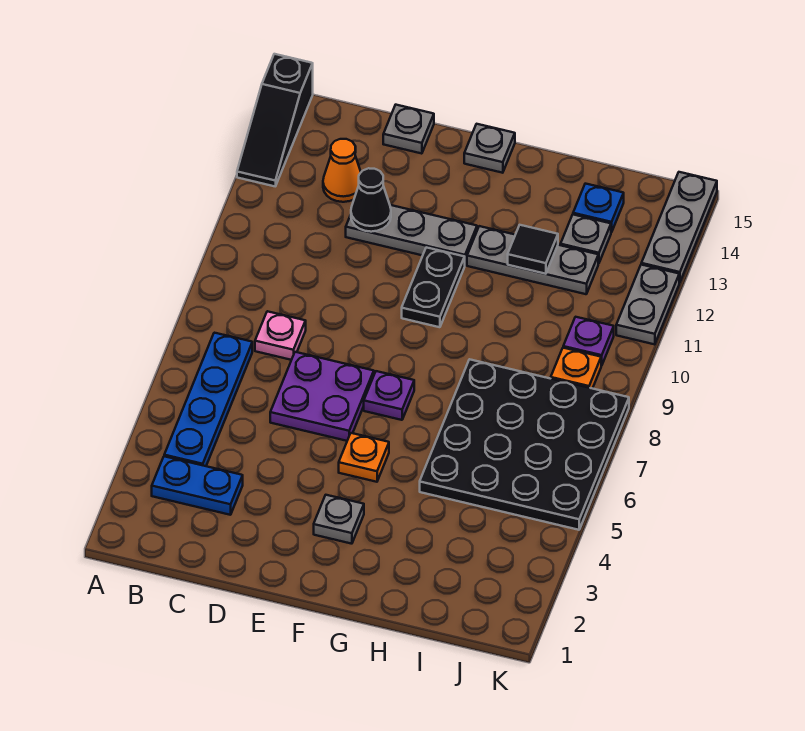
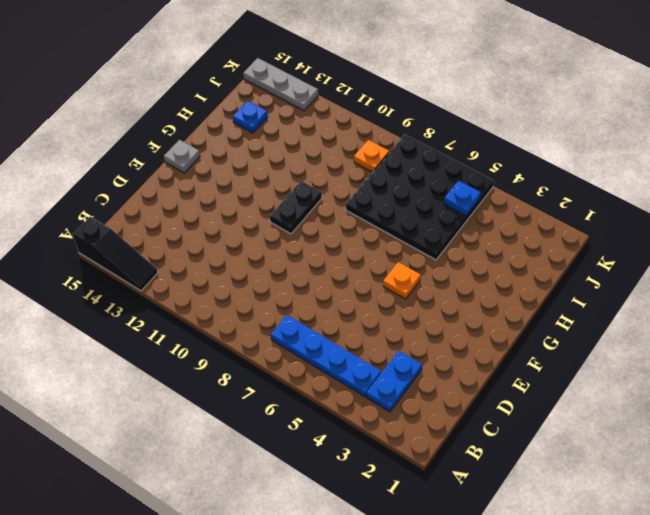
black plate F10:G10 level 1 -> black plate F10:F11 level 1
blue plate J5 level 2 -> none
none -> pink plate C8 level 1
none -> orange cone C13 level 1
none -> purple plate D6:E7 level 1

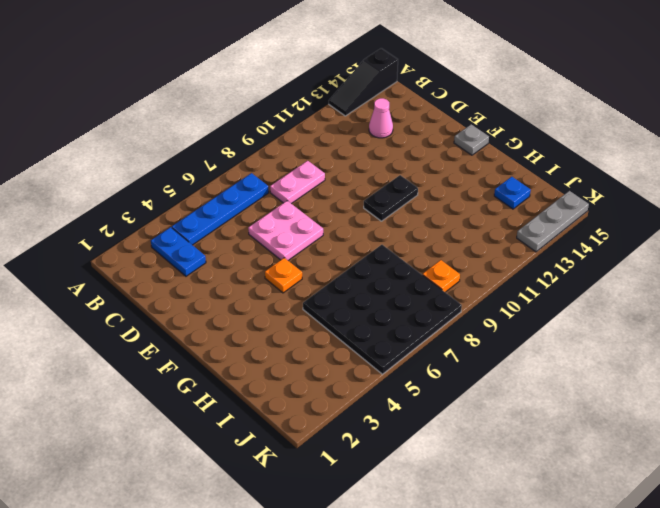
pink plate C8:C9 level 1 -> pink plate C8 level 1
pink cone C13 level 1 -> orange cone C13 level 1
pink plate D6:E7 level 1 -> purple plate D6:E7 level 1
none -> grey plate D12:F12 level 1
none -> grey plate D15 level 1
none -> grey plate F3 level 1

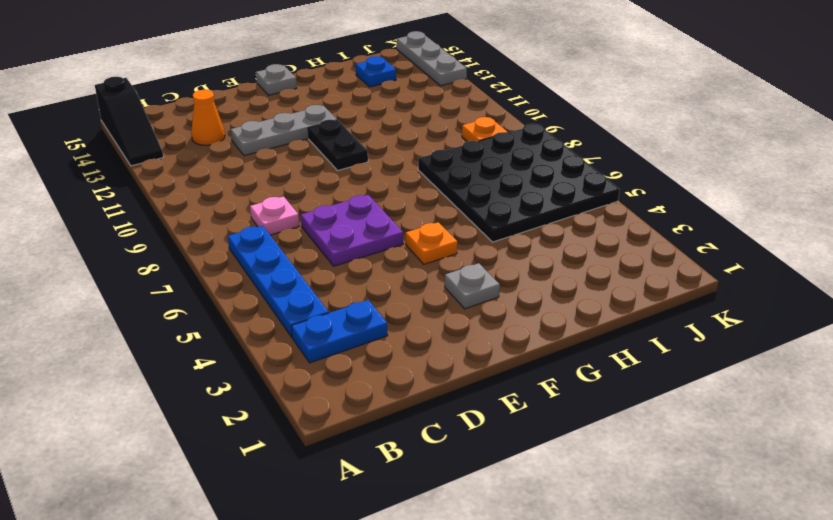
none -> grey plate D15 level 1
none -> purple plate F7 level 1
none -> grey plate G12:I12 level 1

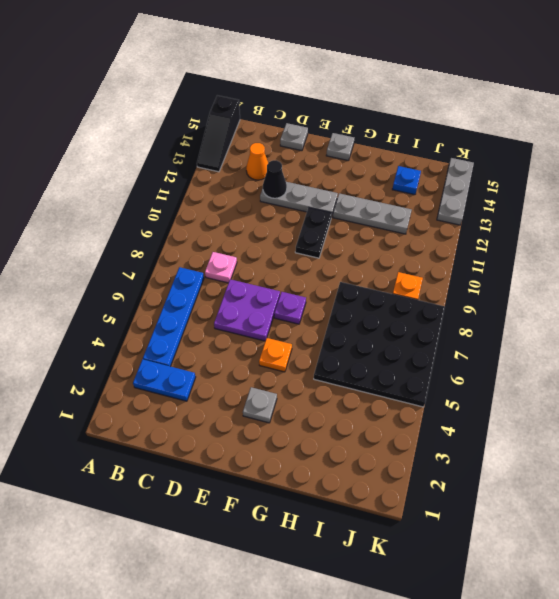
none -> grey plate I13 level 1
none -> purple plate J10 level 1
none -> grey plate K11:K12 level 1

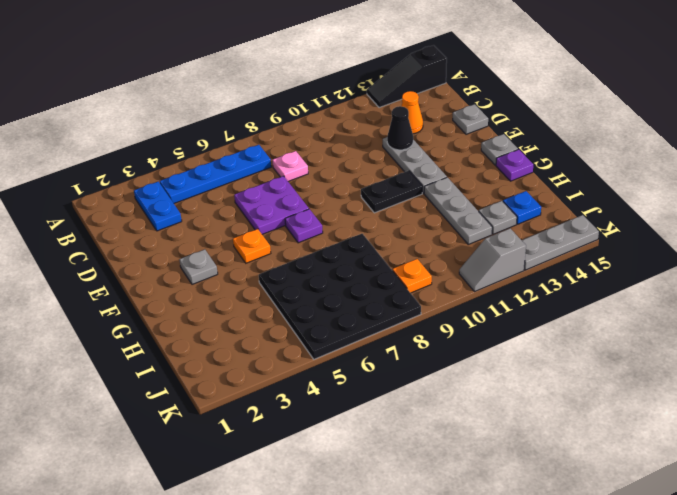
purple plate G15 level 1 -> purple plate J10 level 1
grey slope K11:K12 level 1 top 12 -> grey plate K11:K12 level 1
none -> black tile H12 level 2

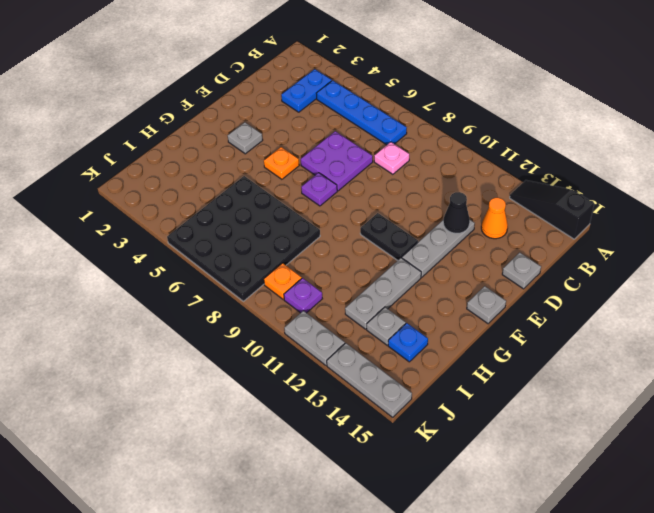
none -> black tile H12 level 2

